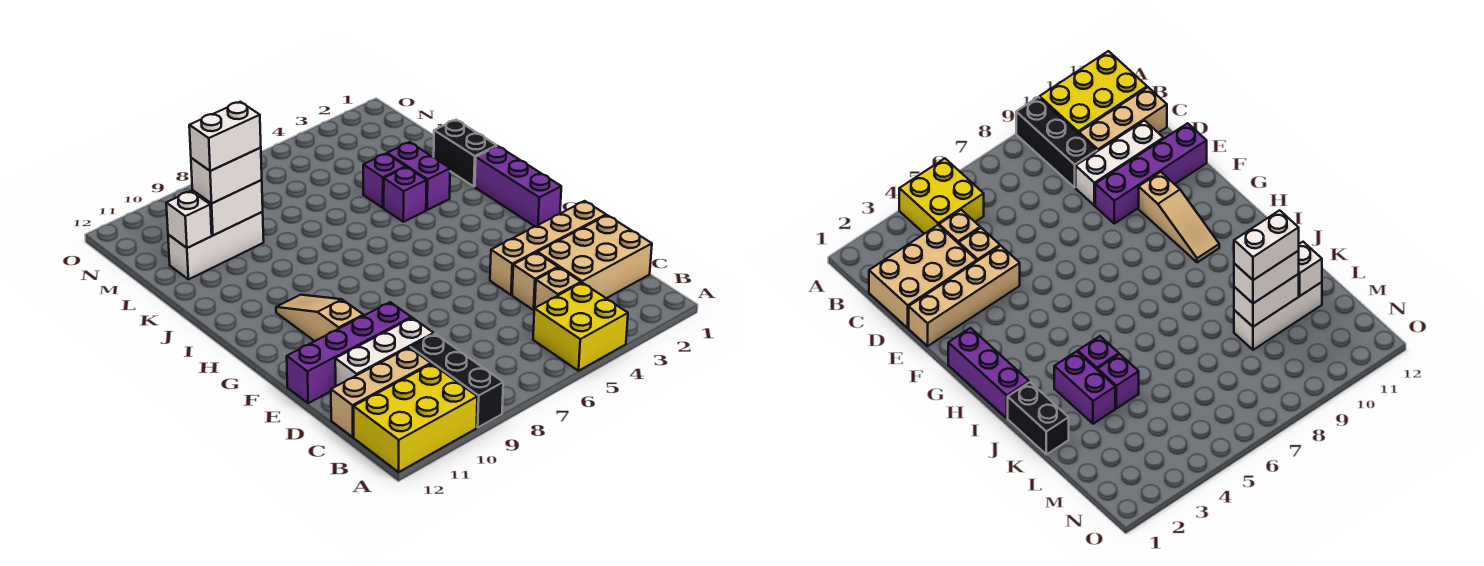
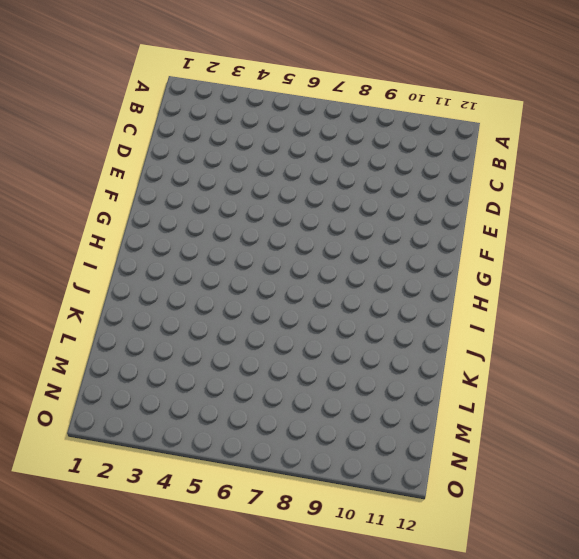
none -> yellow brick A4:B5 level 1
none -> black brick A9:C9 level 1
none -> yellow brick A10:B12 level 1

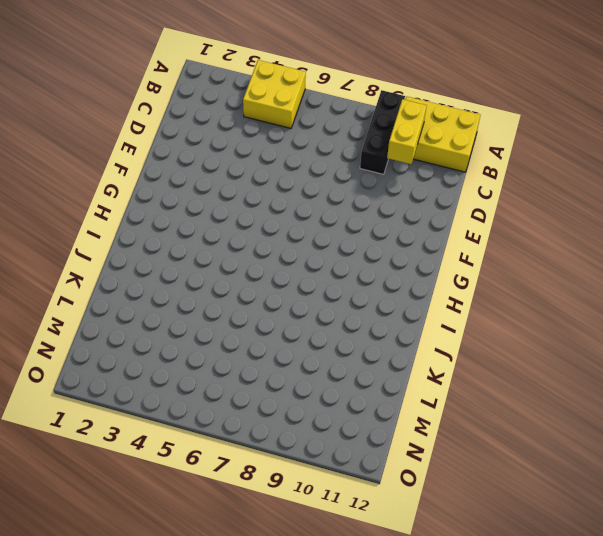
yellow brick B10:C10 level 2 -> none
none -> tan brick C1:D3 level 1
none -> tan brick C4 level 1
none -> tan brick C10:C12 level 1

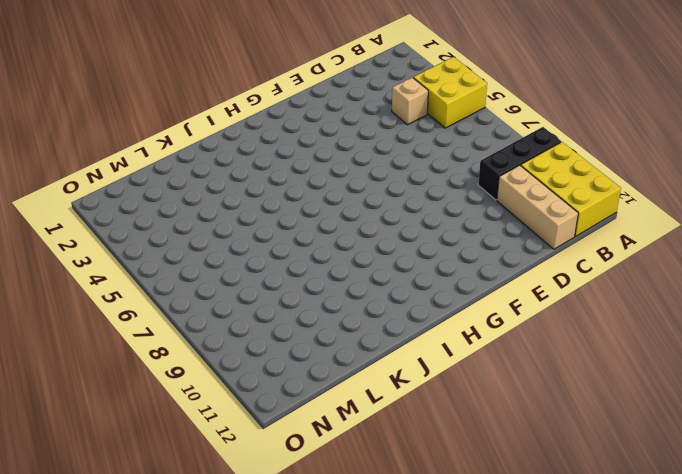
none -> tan brick C1:D3 level 1
none -> tan brick D4 level 1
none -> white brick D9:D11 level 1

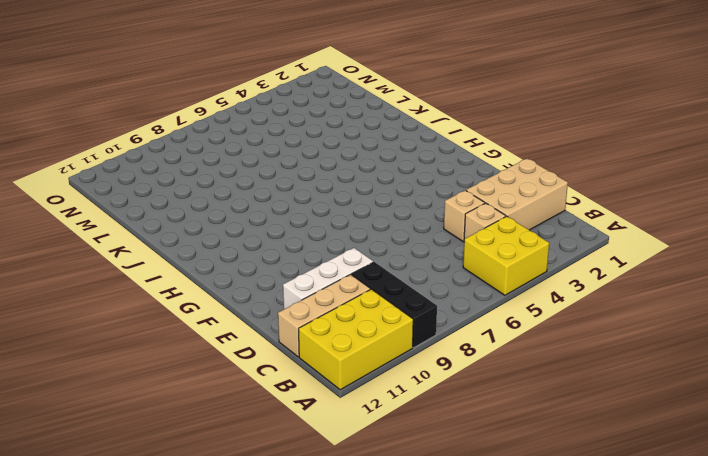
none -> tan brick E1:E4 level 1
none -> purple brick E9:E12 level 1
none -> tan slope F10:H10 level 1 top F

